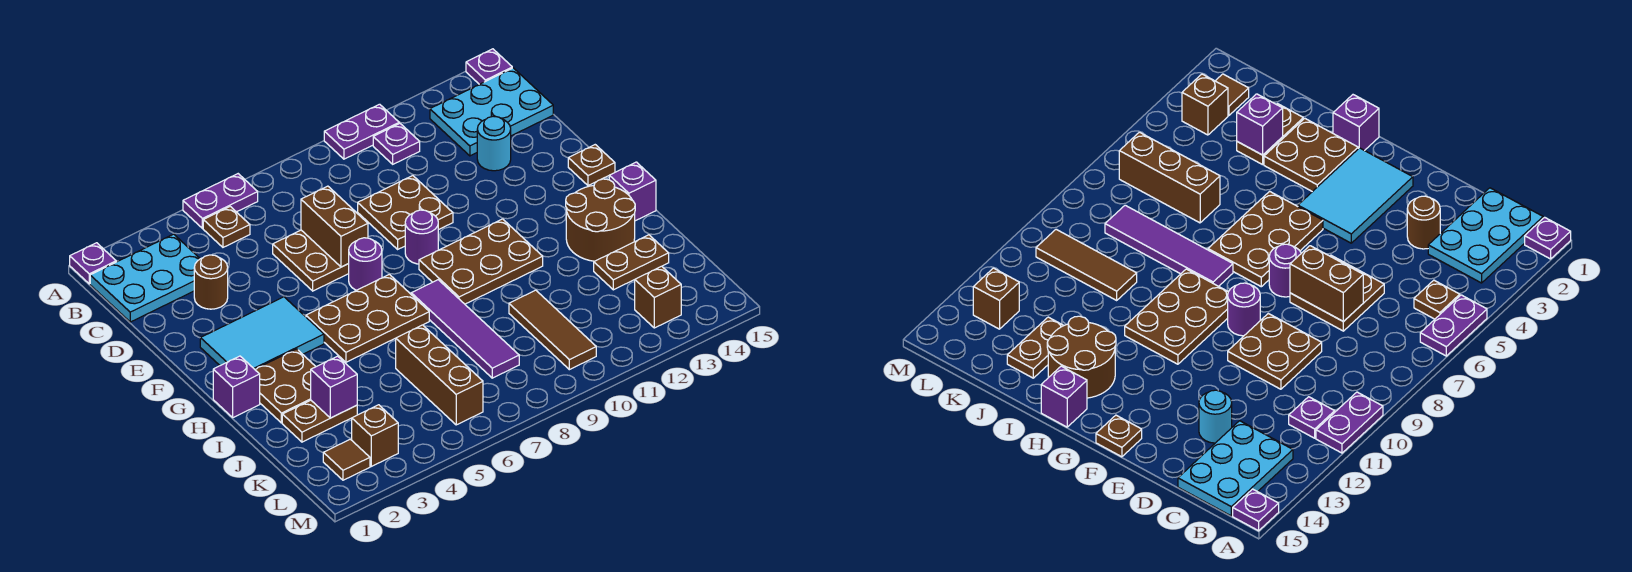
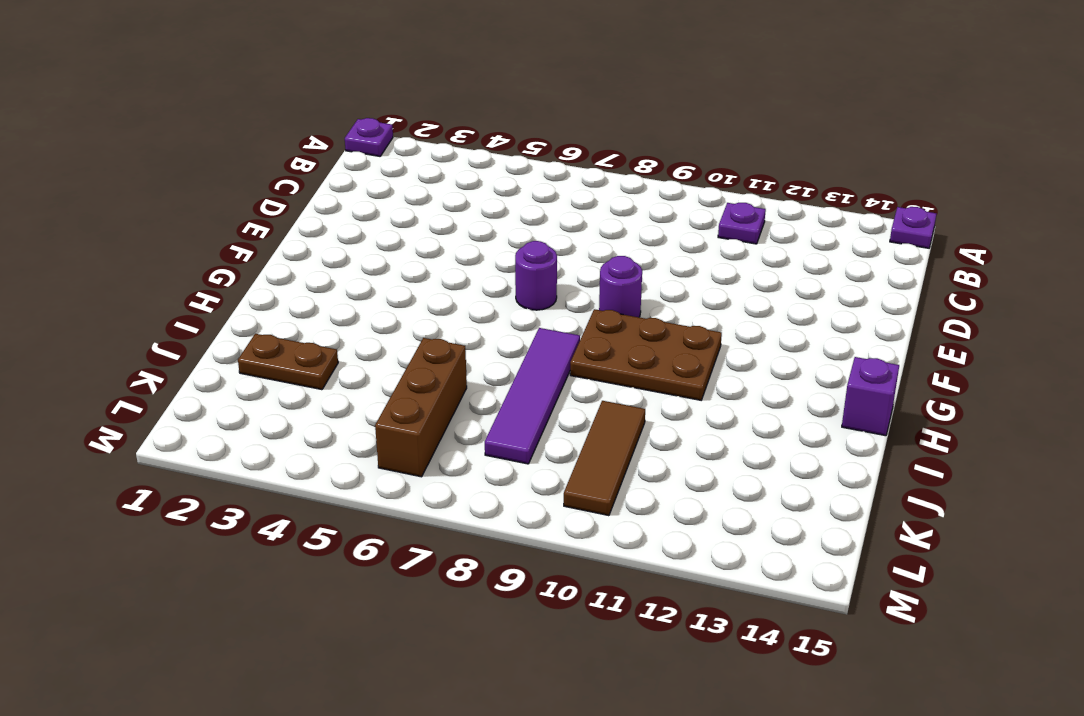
none -> purple plate A5:A6 level 1
none -> purple plate A10:A11 level 1
none -> cyan plate B1:C3 level 1
none -> brown plate B5 level 1

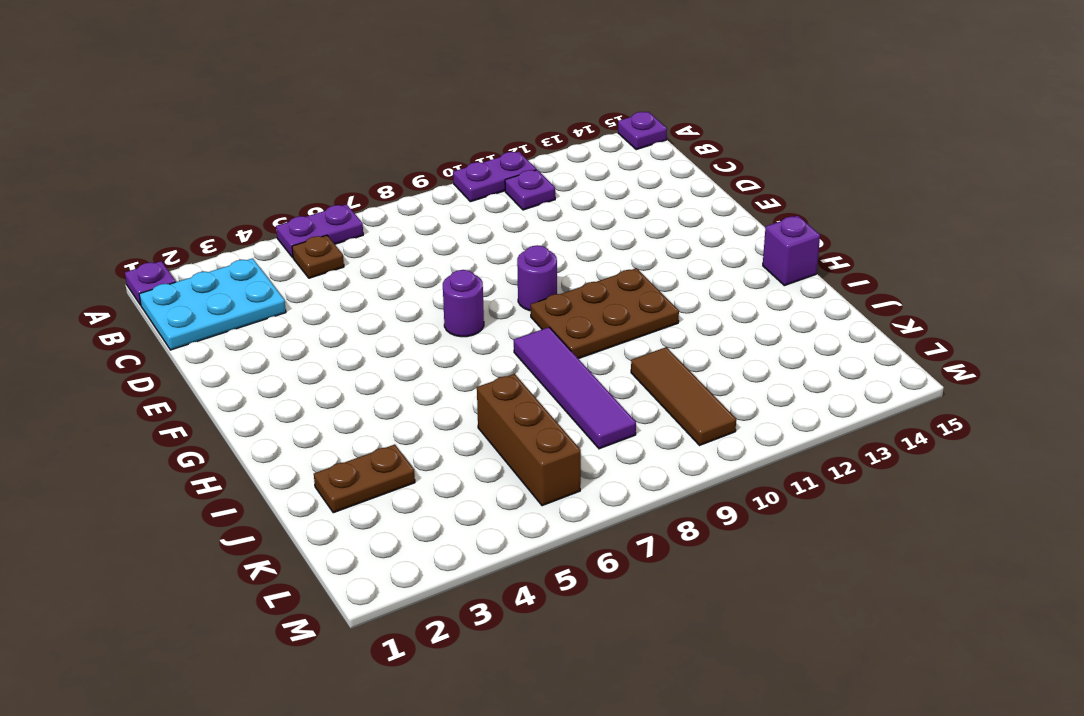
none -> cyan plate B13:C15 level 1
none -> brown round brick D3 level 1
none -> brown plate D6:E7 level 1
none -> brown plate D9:E10 level 1

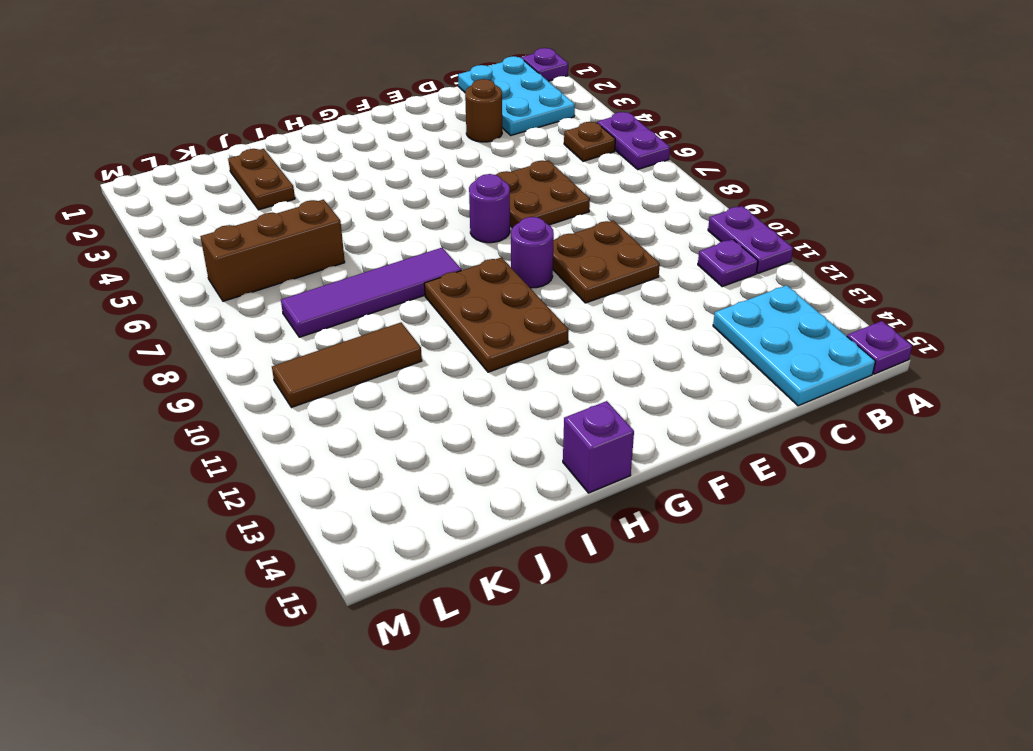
none -> cyan round brick D13 level 1
none -> cyan tile F2:G4 level 1
none -> brown plate F15 level 1
none -> brown plate G5:H7 level 1

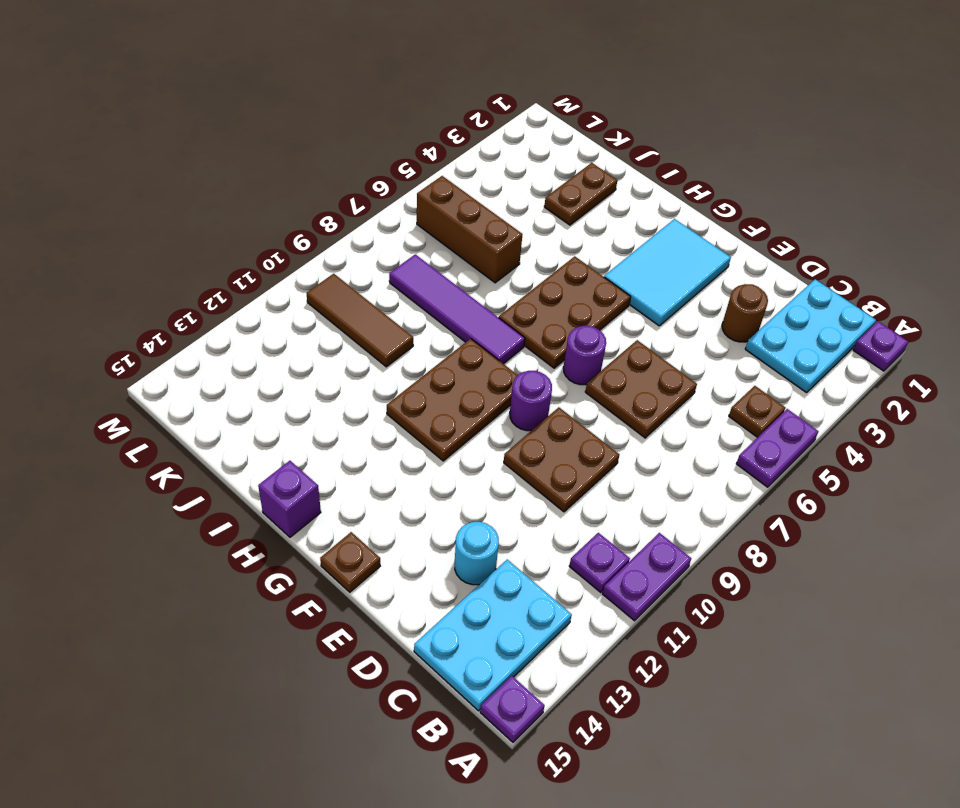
none -> purple brick H1 level 1
none -> brown plate H2:I3 level 1
none -> brown round brick H13:I14 level 1
none -> brown plate J13:J14 level 1

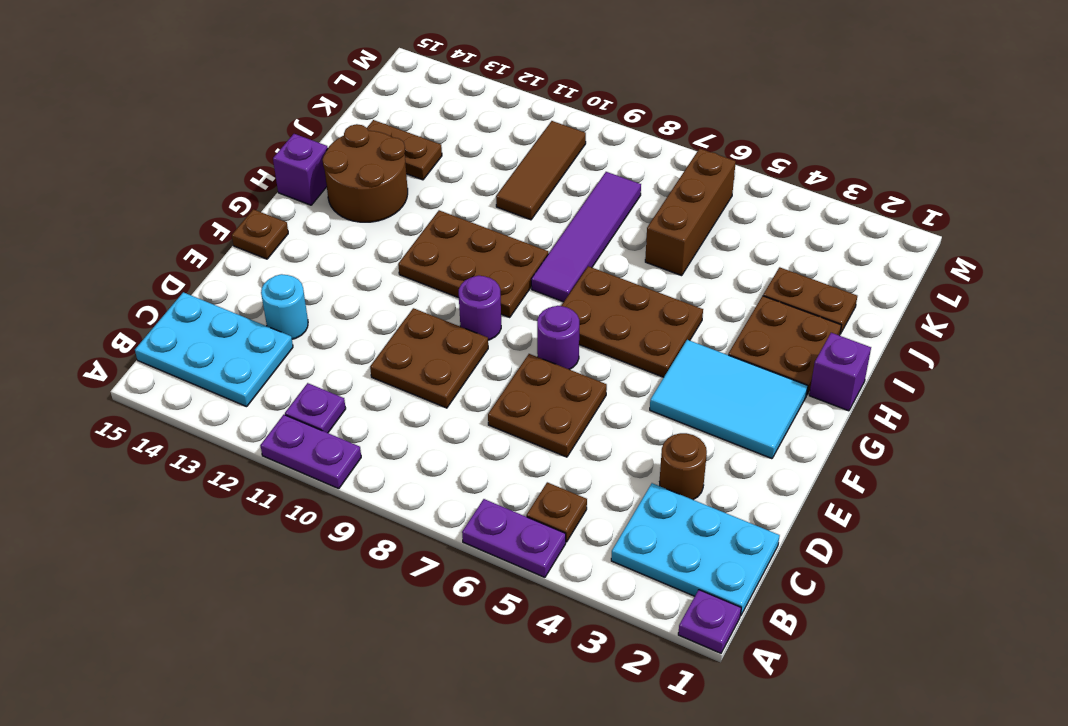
none -> purple plate A15 level 1
none -> brown tile L2 level 1
none -> brown brick L3 level 1
none -> brown brick L13 level 1

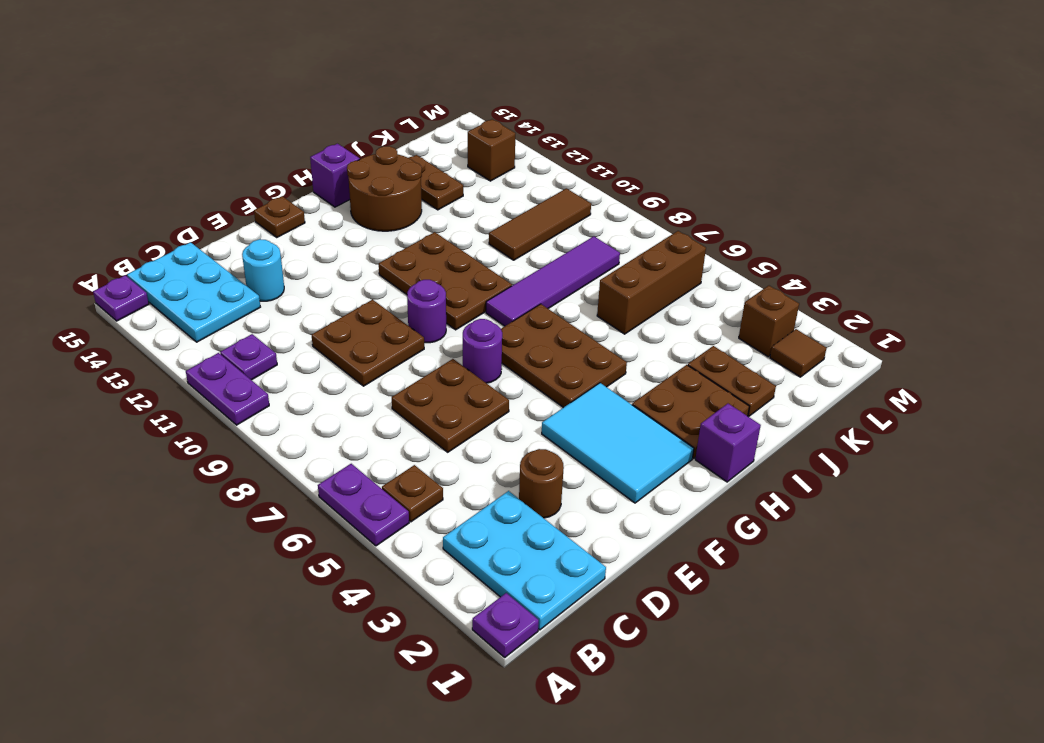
none -> brown brick D7:E7 level 2
none -> purple brick J3 level 2

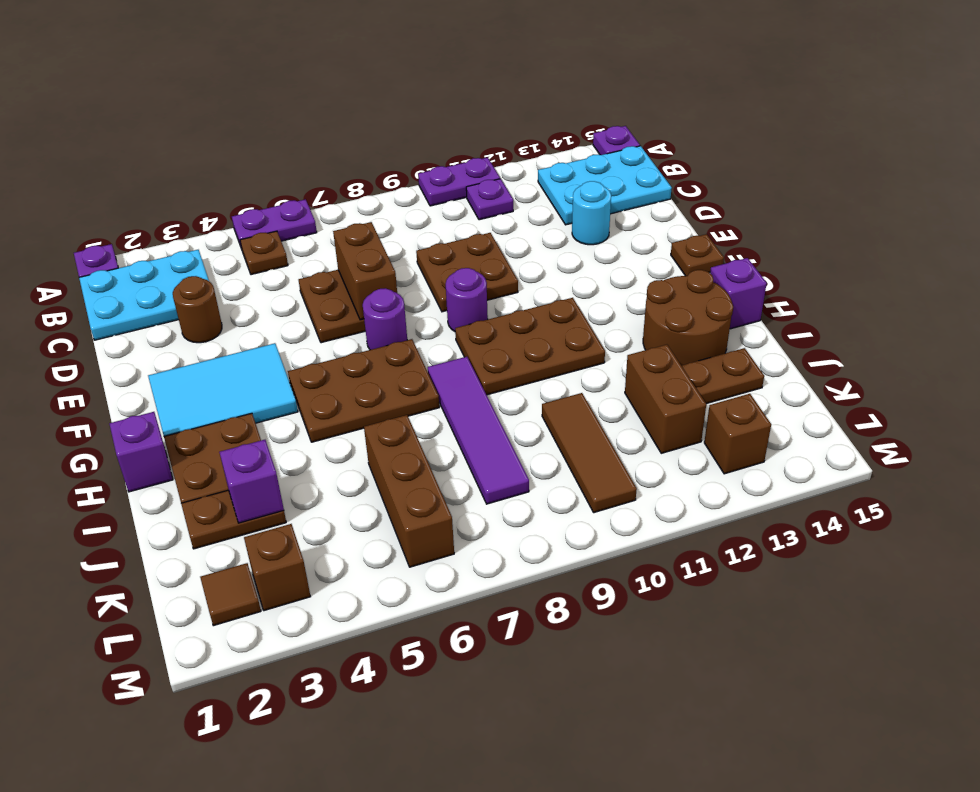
brown brick J12:K12 level 1 -> none

